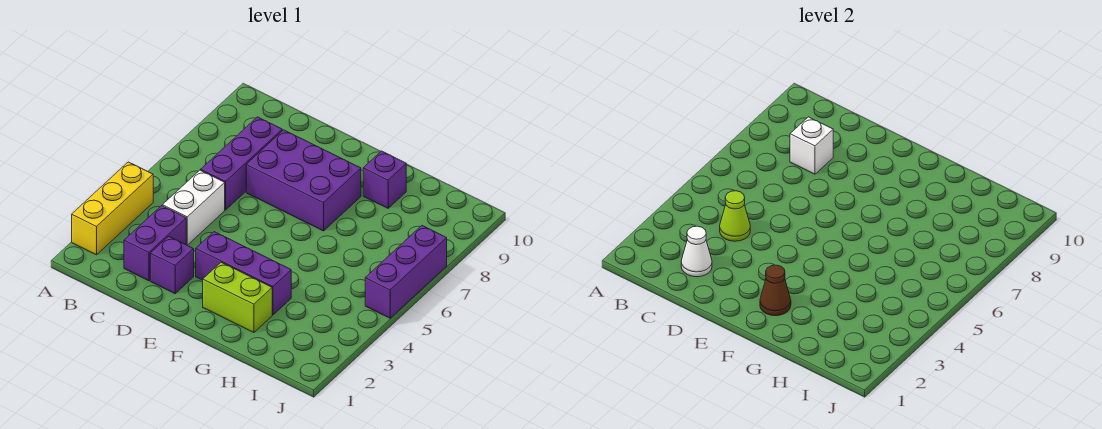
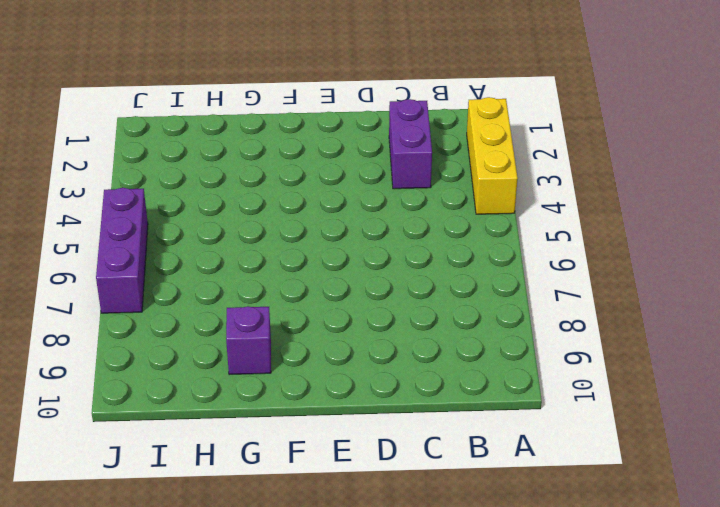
none -> white brick C4:C5 level 1
none -> purple brick C6:C8 level 1
none -> purple brick D2 level 1

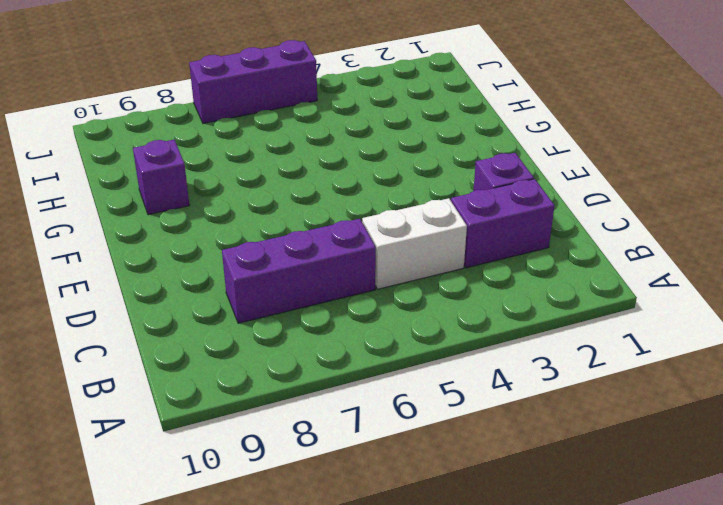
none -> yellow brick A2:A4 level 1
none -> purple brick D7:F8 level 1
none -> purple brick E3:G3 level 1

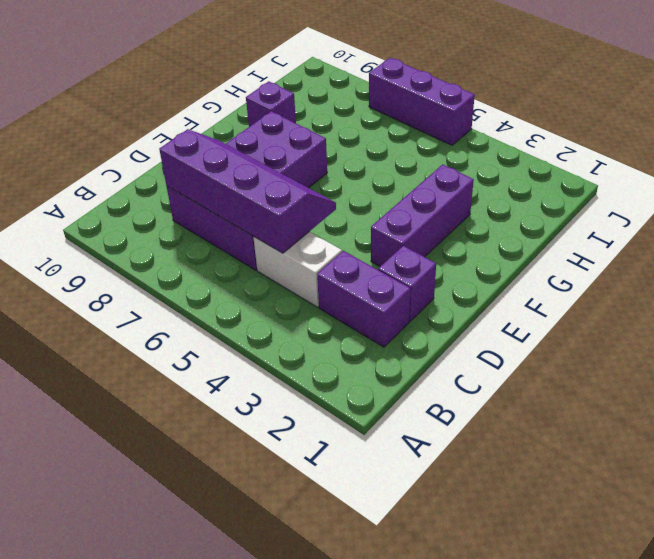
purple slope C5:D8 level 2 top C -> white brick C8 level 2
none -> yellow brick A2:A4 level 1
none -> lime brick F2:G2 level 1
none -> white cone C2 level 2

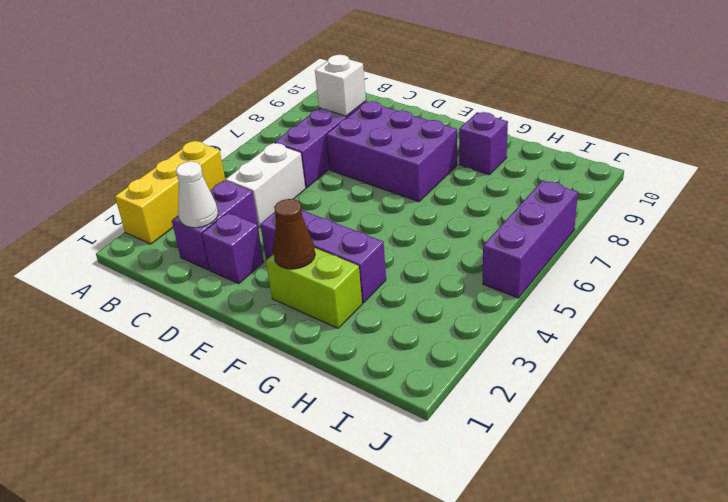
none -> lime cone C4 level 2

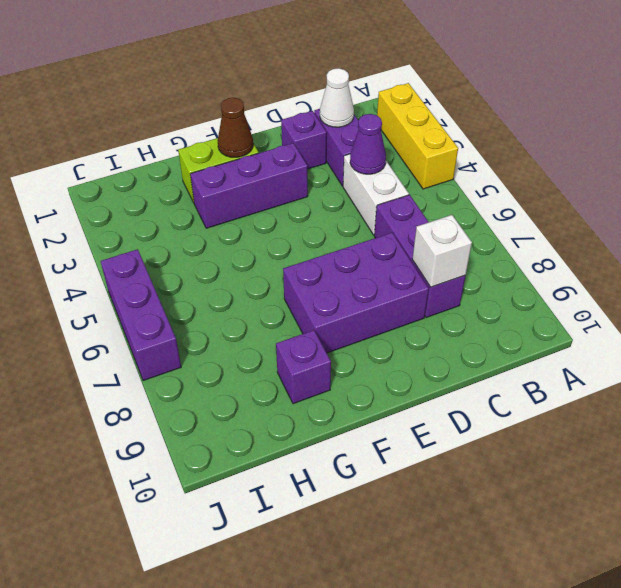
purple cone C4 level 2 -> lime cone C4 level 2

